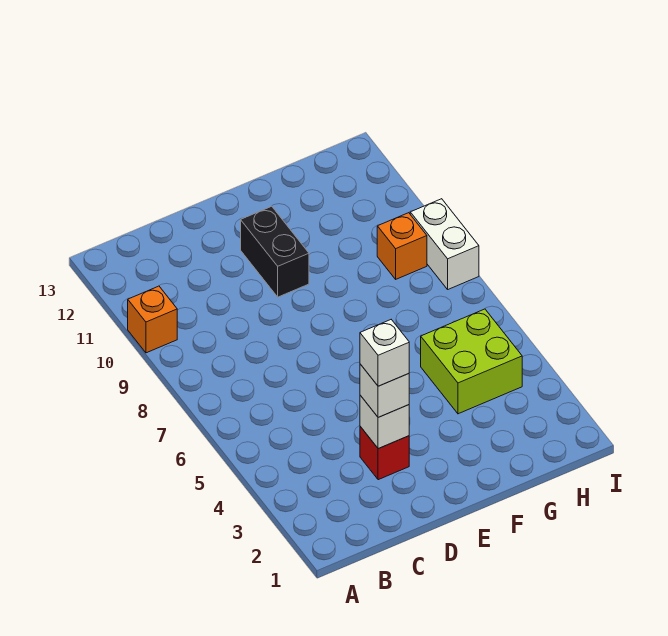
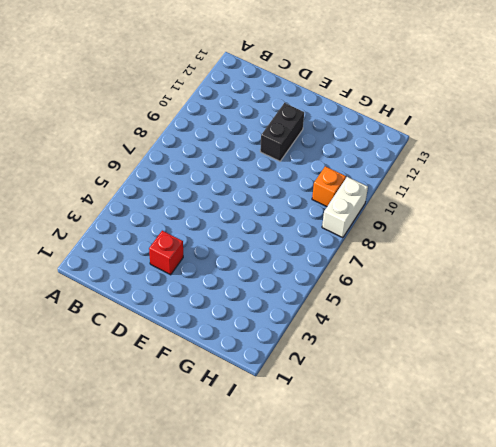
none -> orange brick A10 level 1
none -> lime brick G4:H5 level 1

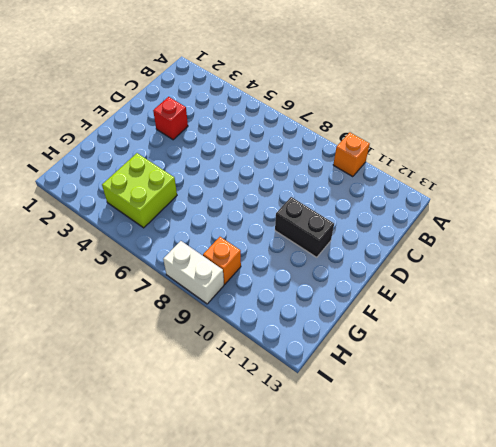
none -> white brick D3 level 2
none -> white brick D3 level 3

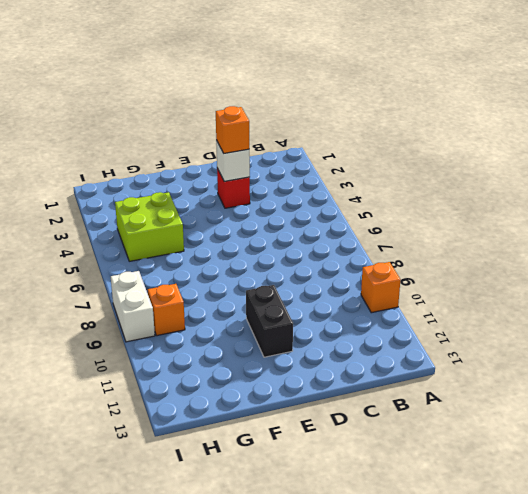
orange brick D3 level 3 -> white brick D3 level 3
none -> white brick D3 level 4

